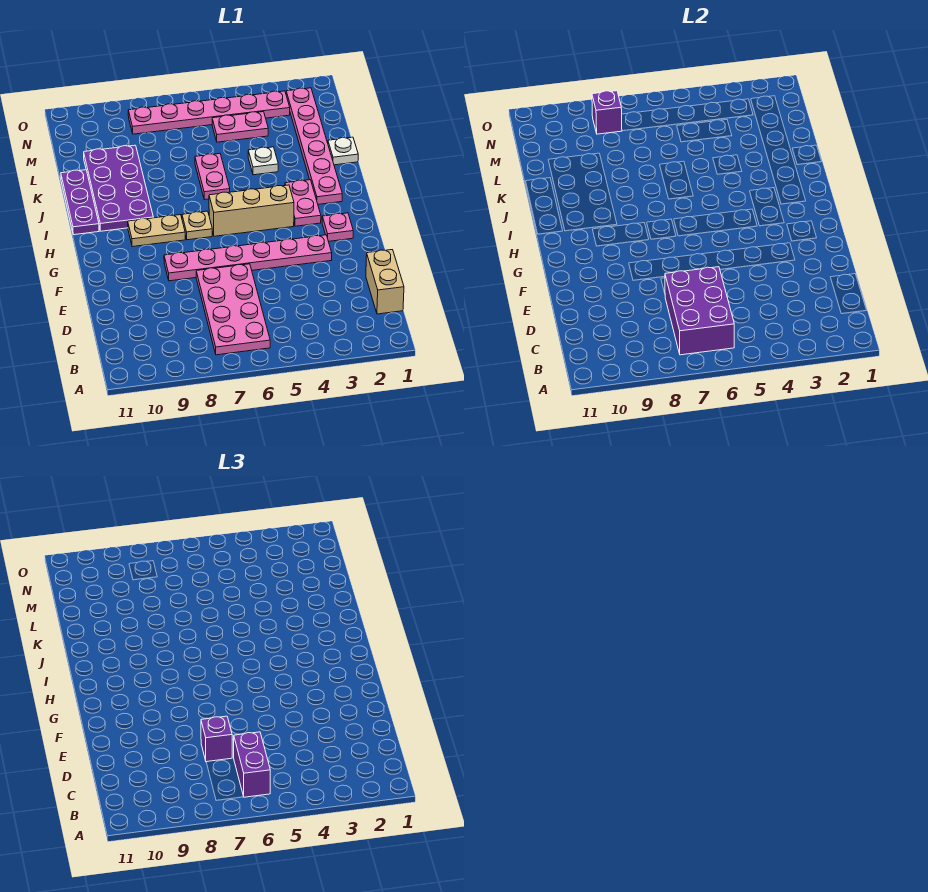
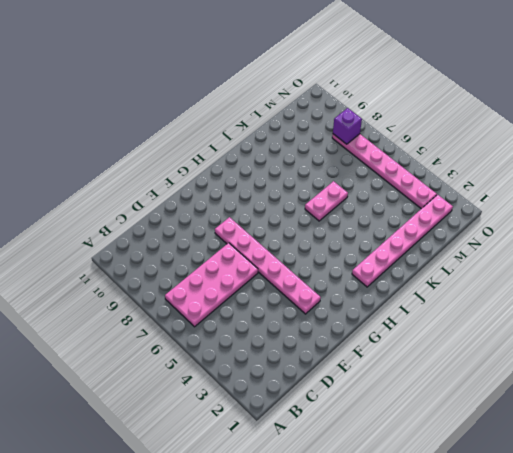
none -> tan brick C1:D1 level 1
none -> pink plate G2 level 1
none -> pink plate H3:I3 level 1

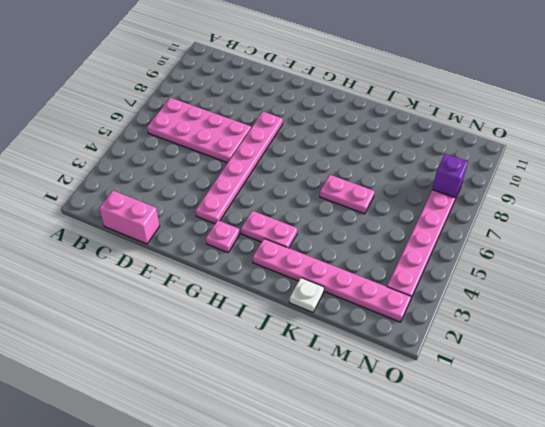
pink brick C1:D1 level 1 -> tan brick C1:D1 level 1
none -> tan brick H4:H6 level 1
none -> tan plate H7 level 1
none -> tan plate H8:H9 level 1

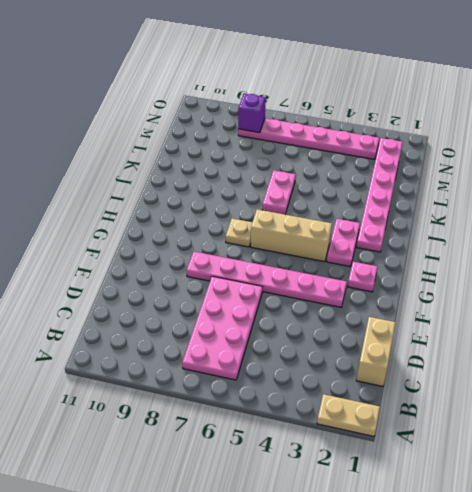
tan plate A1:A2 level 1 -> tan plate H8:H9 level 1
none -> purple plate I9:L10 level 1
none -> purple plate I11:K11 level 1
none -> white plate K1 level 1

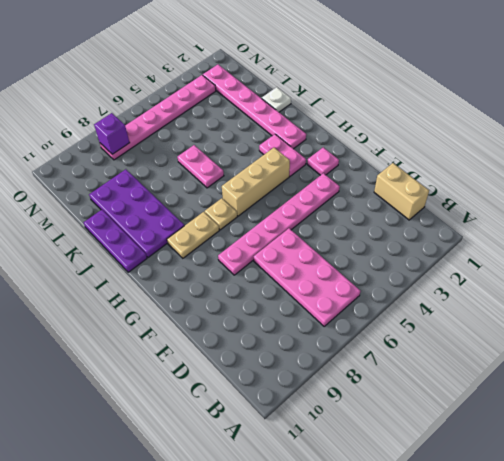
none -> white plate K4 level 1
none -> pink plate M4:M5 level 1
none -> purple brick B6:D7 level 2

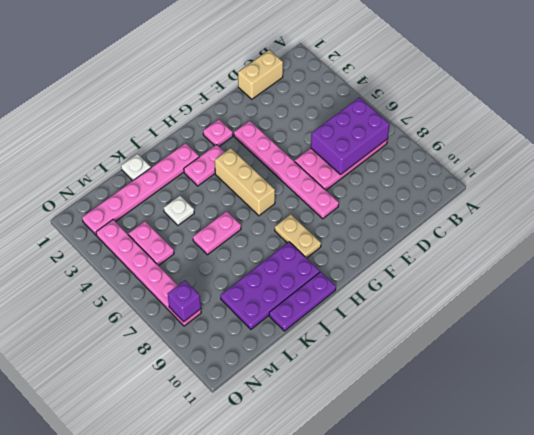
none -> tan plate H7 level 1
none -> purple brick B6:C6 level 3
none -> purple brick D7 level 3

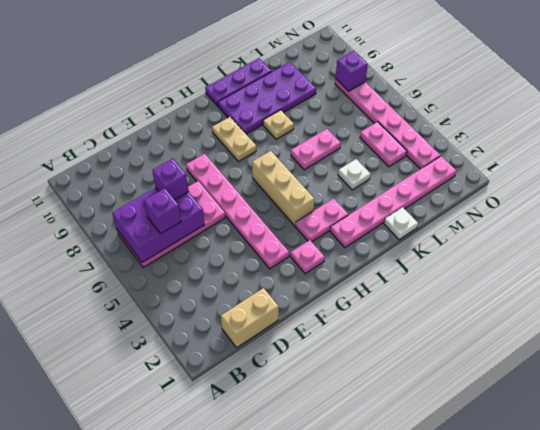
purple brick C6 level 3 -> purple brick B6:C6 level 3
tan plate J8 level 1 -> tan plate H7 level 1

